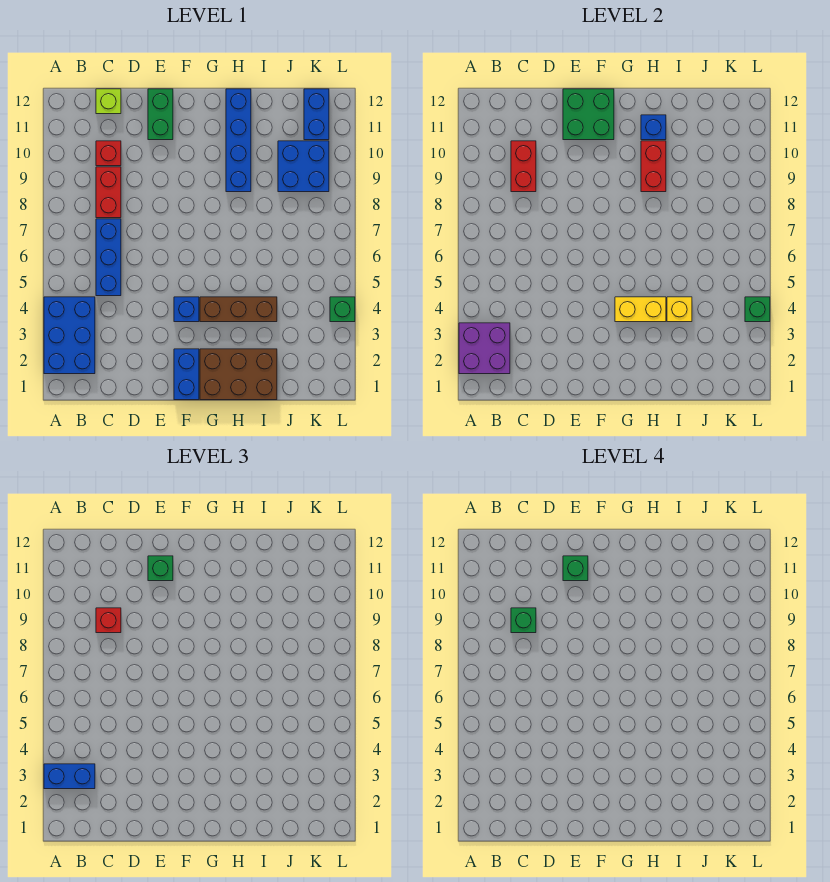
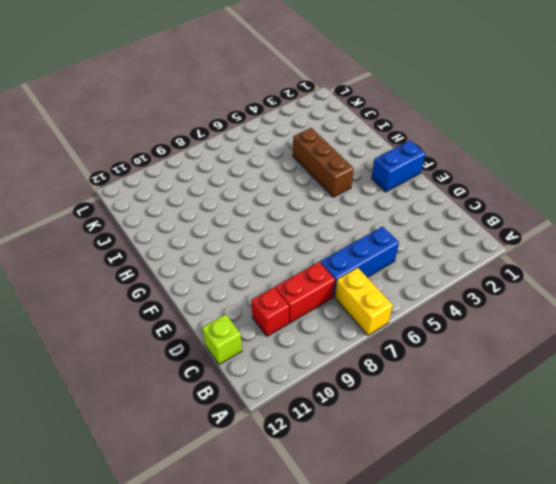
yellow brick A7:B7 level 1 -> yellow brick G4:H4 level 2
none -> blue brick A2:B4 level 1
none -> green brick E11:E12 level 1
none -> blue brick F4 level 1

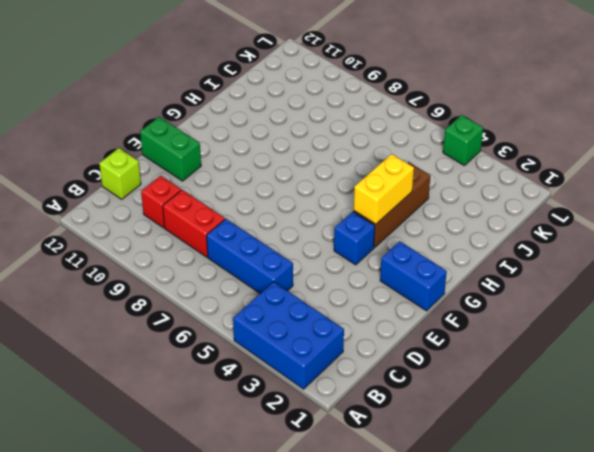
none -> brown brick G1:I2 level 1
none -> blue brick H9:H12 level 1
none -> blue brick J9:K10 level 1

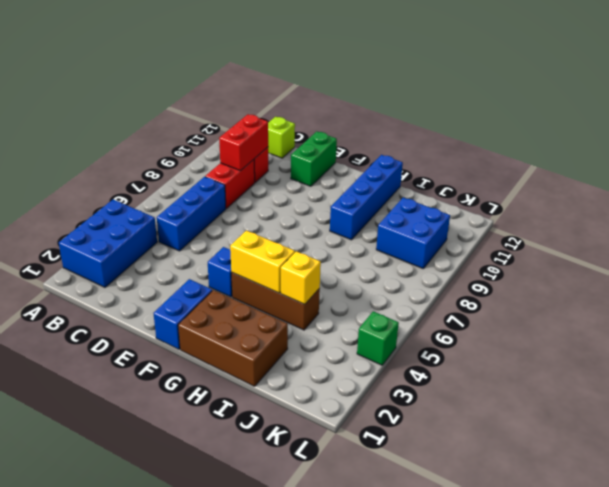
none -> blue brick K11:K12 level 1
none -> purple brick A2:B3 level 2
none -> green brick E11:F12 level 2

